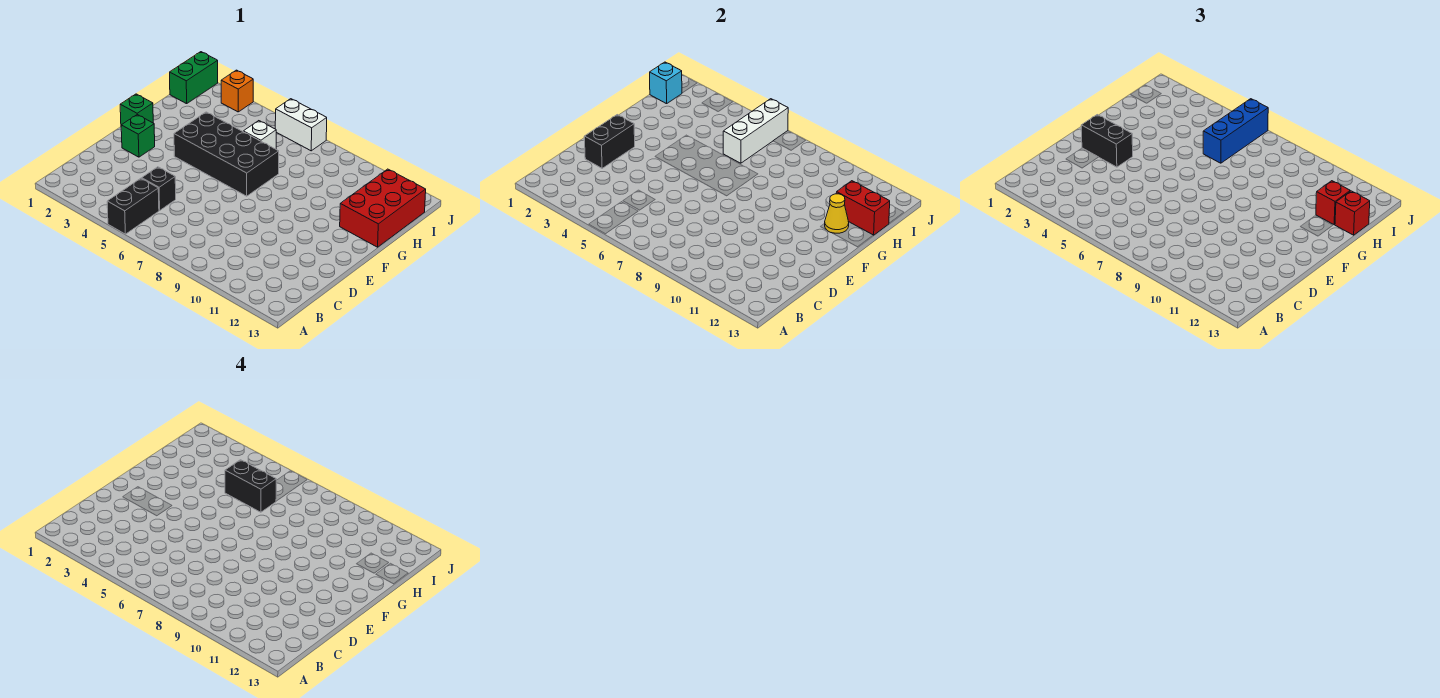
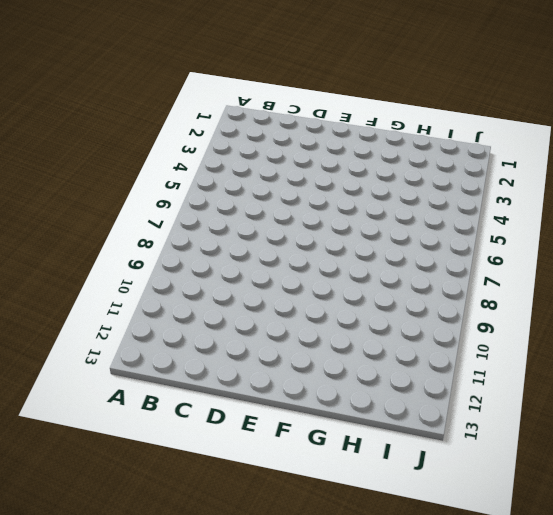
none -> black brick A5:B5 level 1
none -> black brick C5 level 1
none -> green brick E2 level 1

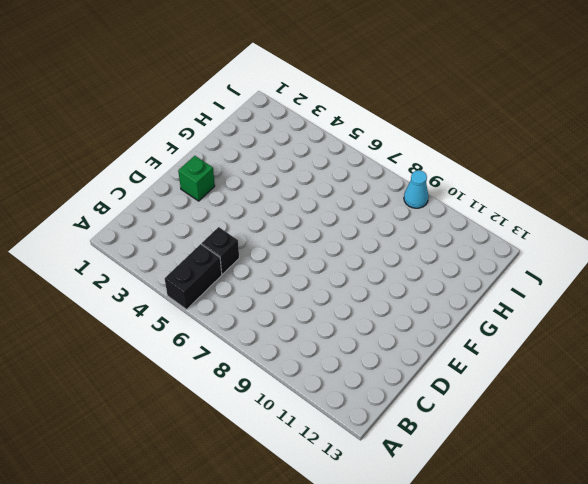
cyan cone J9 level 1 -> none
none -> green brick F1 level 1
none -> black brick F4:G7 level 1
none -> red brick G12:I13 level 1

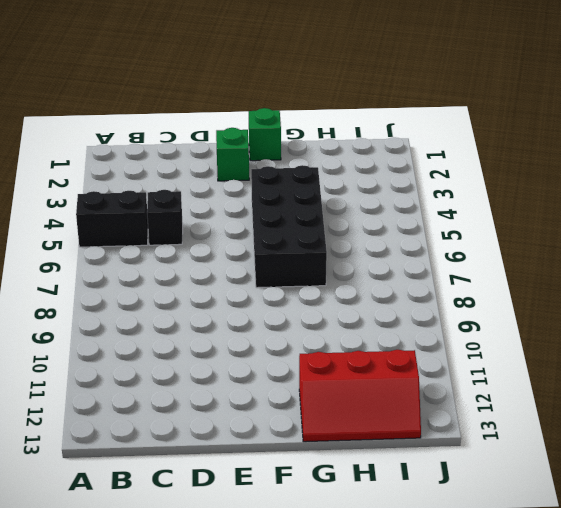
red slope G12:I13 level 1 top 12 -> red brick G12:I13 level 1
none -> white brick H6 level 1
none -> green brick I1:J1 level 1
none -> orange brick J3 level 1

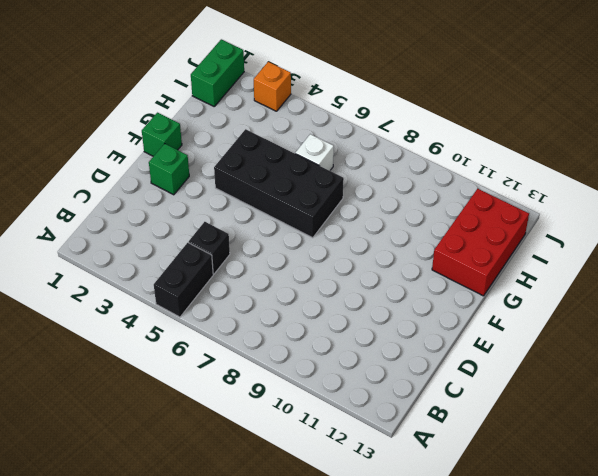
none -> white brick J6:J7 level 1
none -> black brick D2:E2 level 2
none -> yellow cone G12 level 2

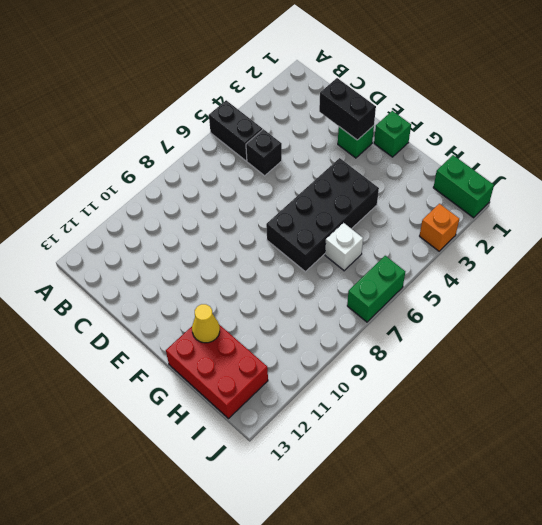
green brick J6:J7 level 1 -> white brick J6:J7 level 1
none -> white brick H6:J6 level 2
none -> red brick H12:H13 level 2
none -> cyan brick I1 level 2

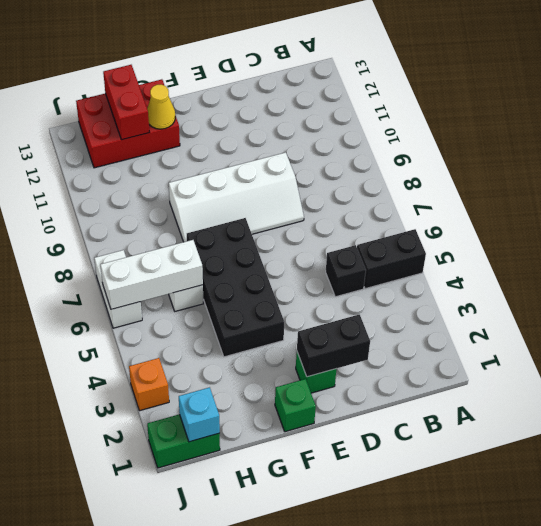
white slope D8:G9 level 1 top 9 -> none
none -> black brick E2:E3 level 3
none -> blue brick H6:J6 level 3
none -> red brick H12 level 3

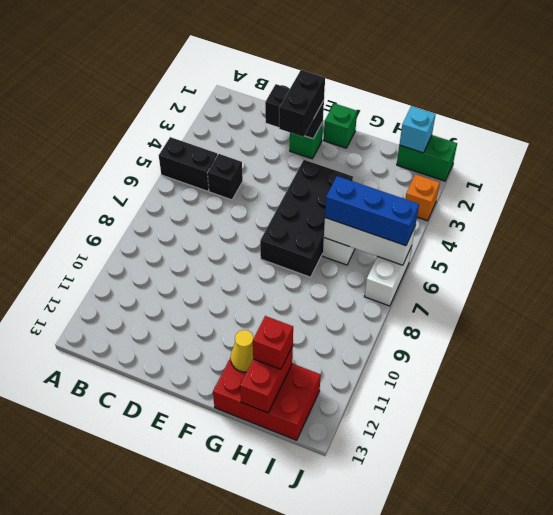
none -> red brick H13 level 3
none -> black brick H5:H6 level 4

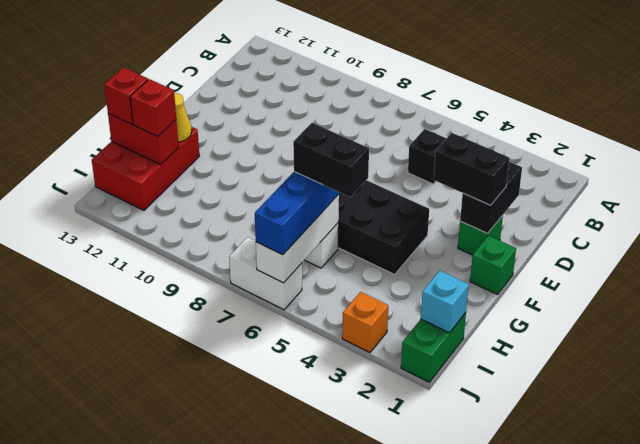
none -> black brick A5:B5 level 1

